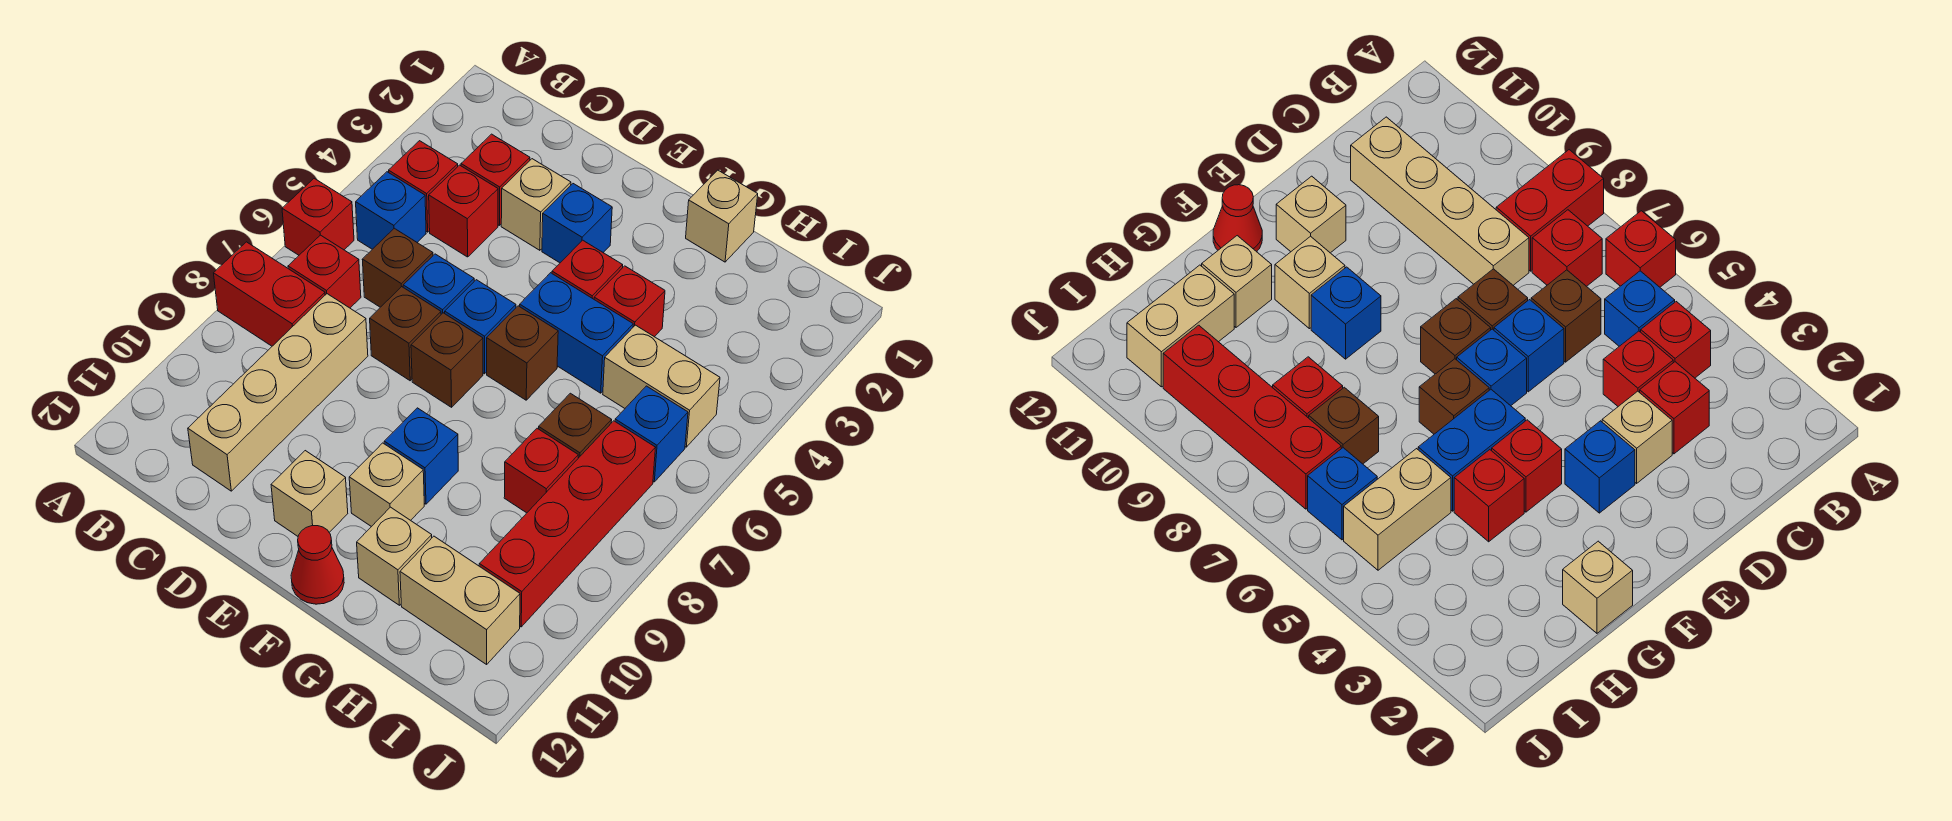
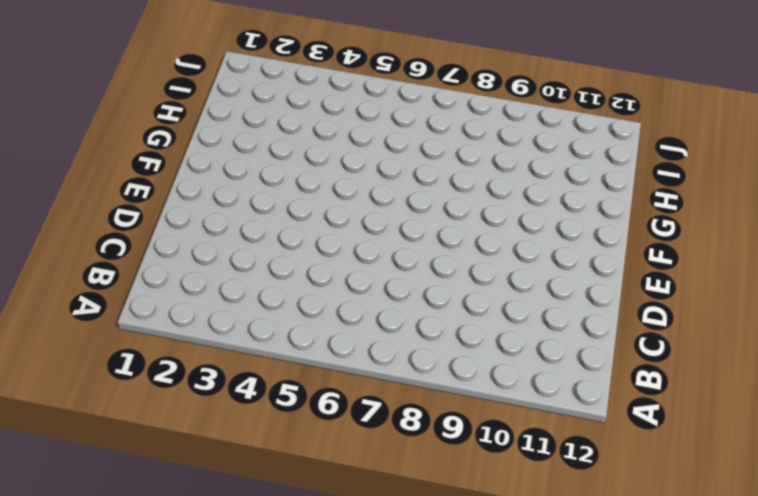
none -> red brick A6 level 1
none -> red brick A8:B8 level 1
none -> red brick B4 level 1
none -> blue brick B5 level 1

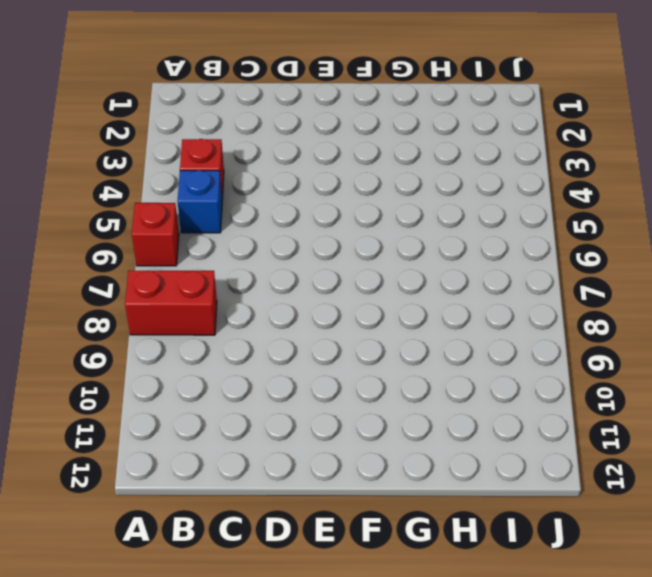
none -> red brick B7 level 1
none -> red brick C3 level 1
none -> red brick C4 level 1
none -> brown brick C6 level 1

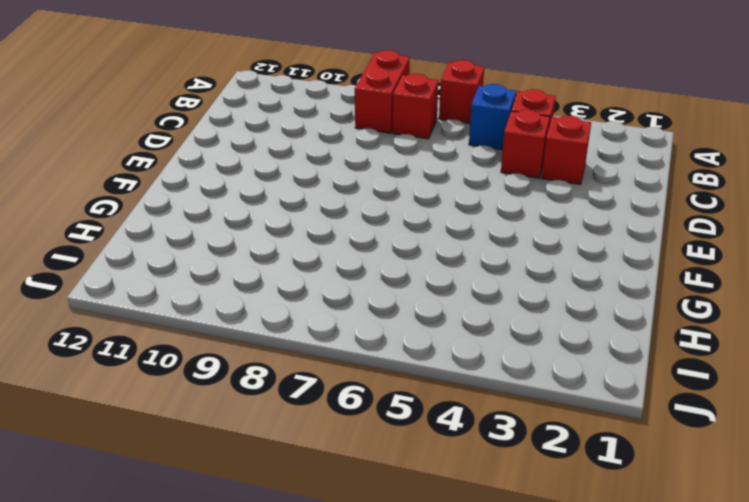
none -> brown brick C6 level 1
none -> tan brick C8:C11 level 1
none -> tan brick D3 level 1
none -> blue brick D6 level 1

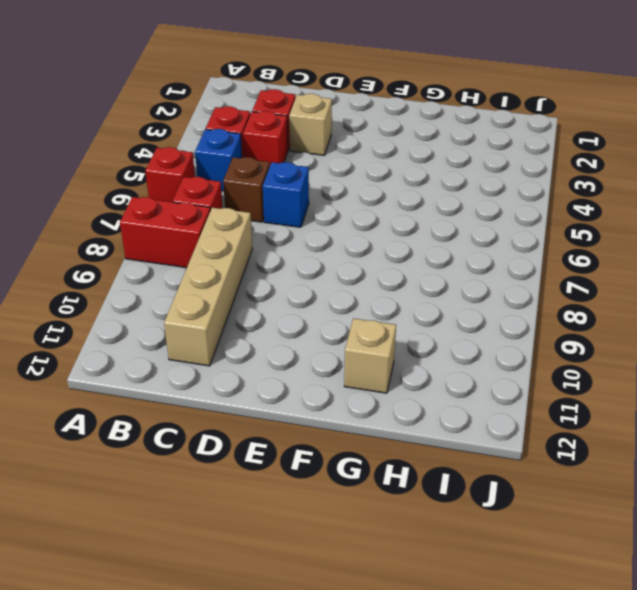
none -> brown brick D7 level 1
none -> blue brick E3 level 1
none -> blue brick E6 level 1
none -> brown brick E7 level 1

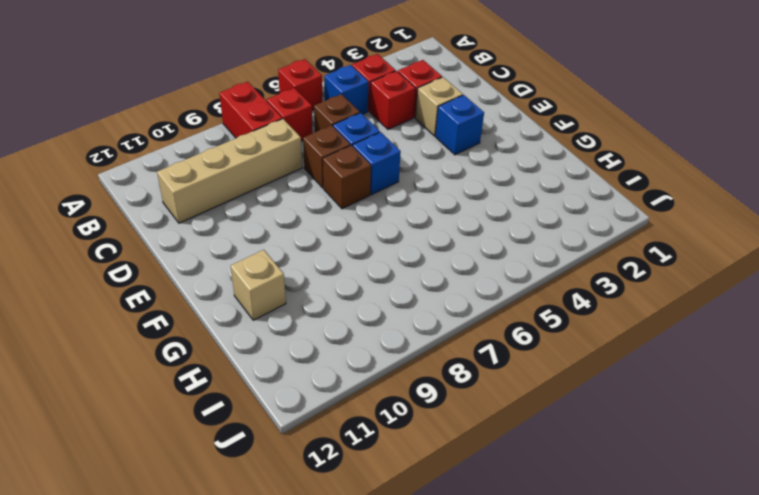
none -> tan brick E11 level 1
none -> red brick F4 level 1
none -> blue brick F5:G5 level 1
none -> brown brick F6 level 1

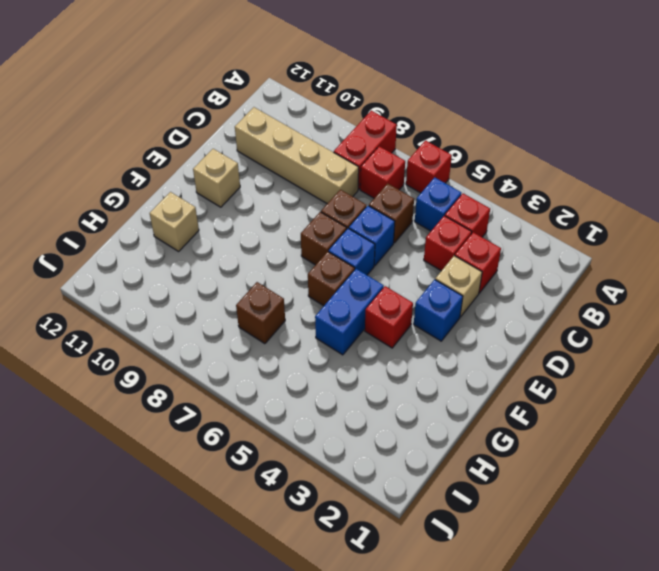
none -> blue brick F9 level 1
none -> tan brick F10 level 1
none -> red cone F12 level 1
none -> tan brick G1 level 1

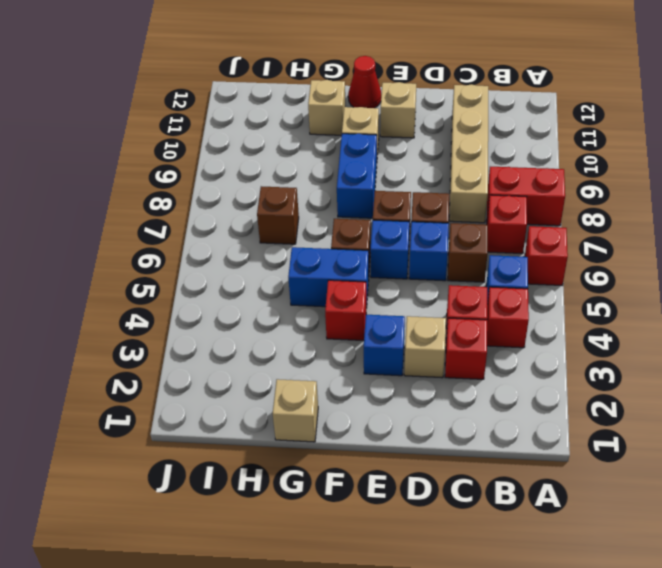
blue brick F8:F9 level 1 -> blue brick F9 level 1
none -> red brick G4 level 1
none -> tan brick H5:I5 level 1
none -> red brick H8 level 1
none -> tan brick H11:I11 level 1

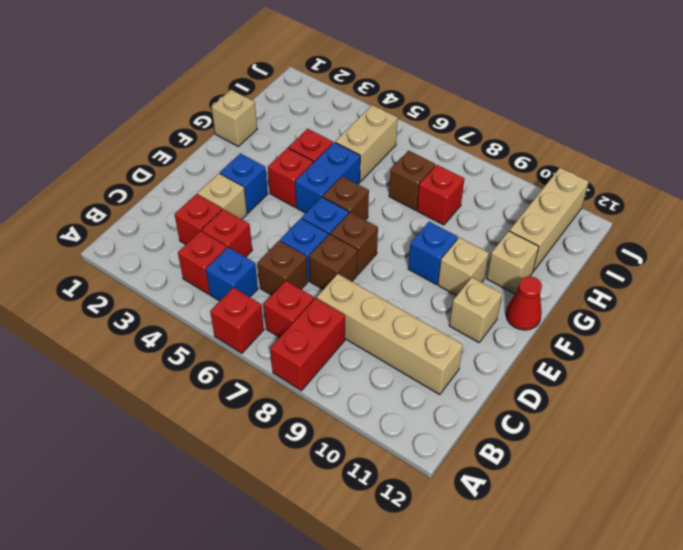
tan brick H11:J11 level 1 -> tan brick H11:I11 level 1
none -> blue brick I6 level 1
none -> red brick I7:I10 level 1

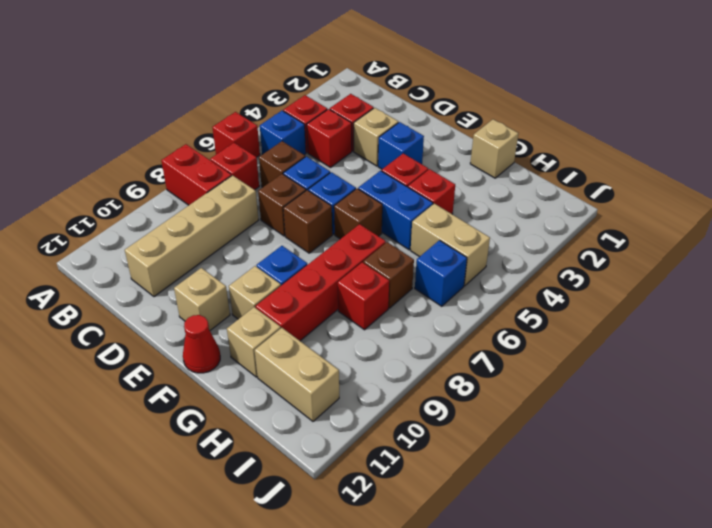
red brick G7:G10 level 1 -> red brick I7:I10 level 1

